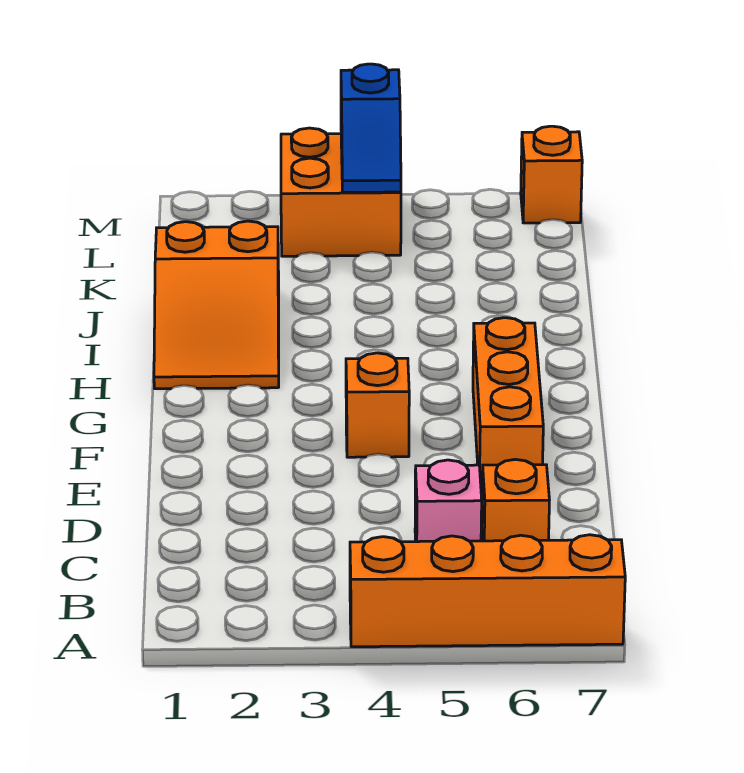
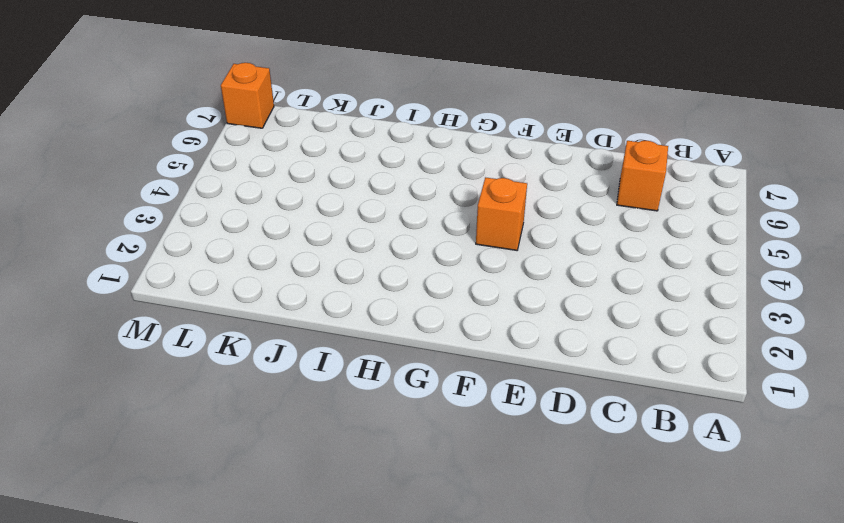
none -> orange brick A4:A7 level 1
none -> pink brick C5 level 1

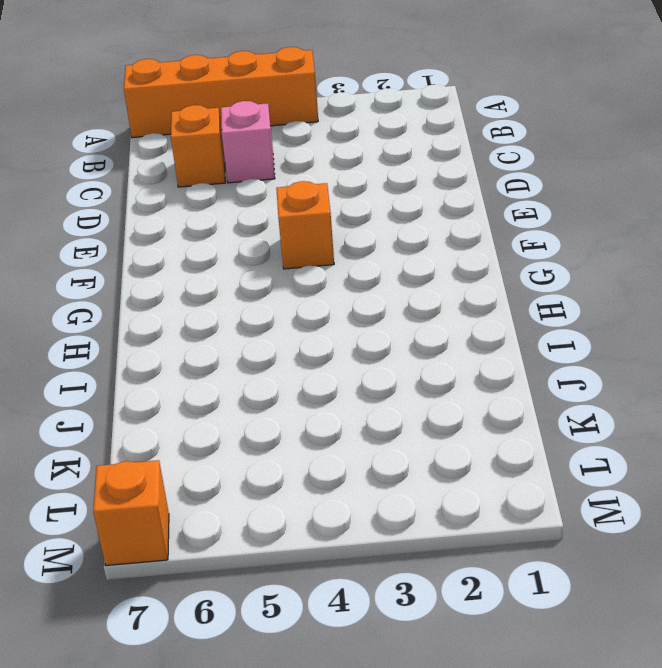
none -> orange brick E6:G6 level 1
none -> orange slope H1:J2 level 1 top J

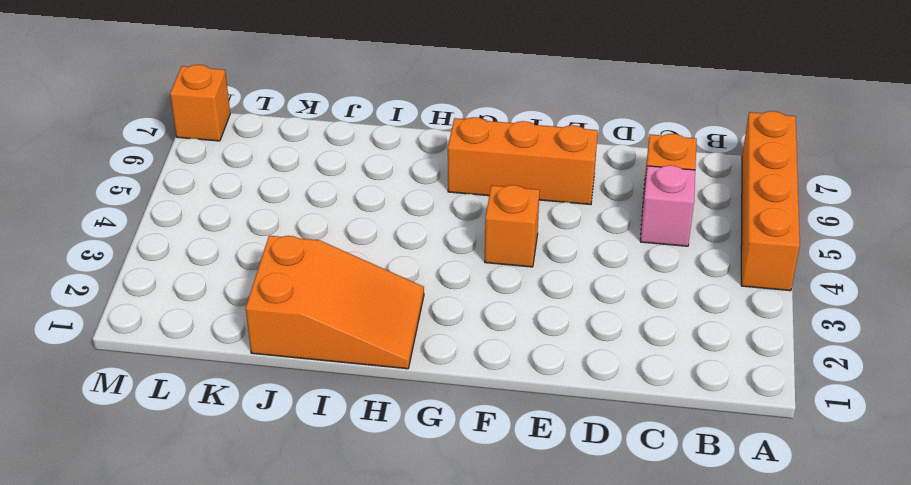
none -> orange brick L3:M4 level 1
none -> blue slope L4:M4 level 2 top M

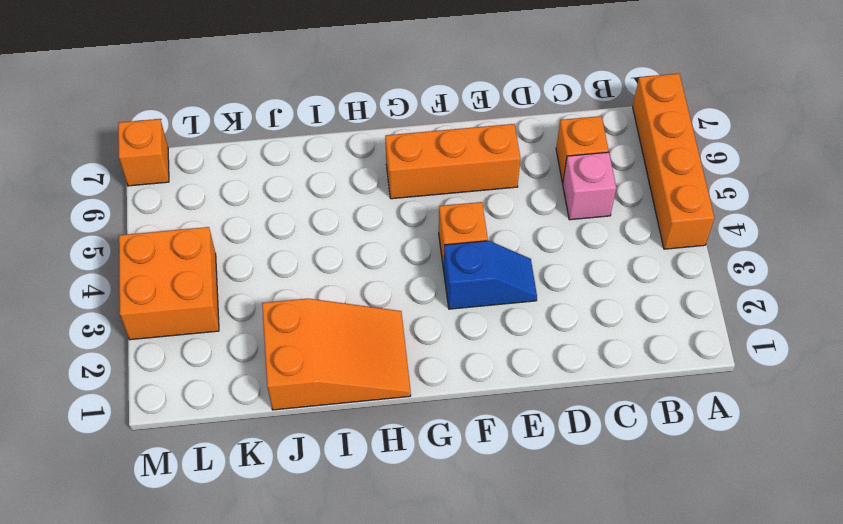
blue slope E3:F3 level 1 top F -> blue slope L4:M4 level 2 top M

